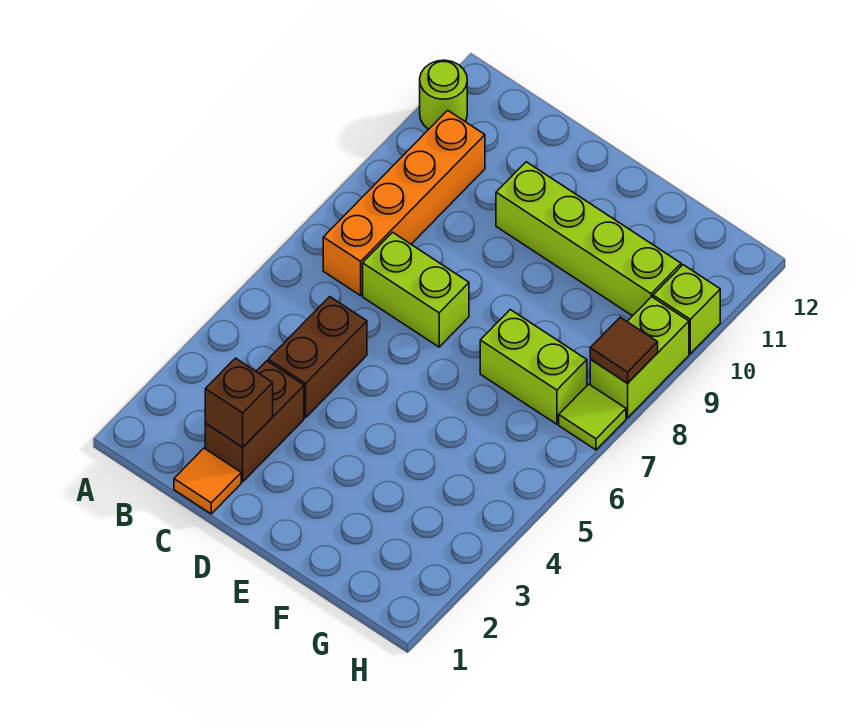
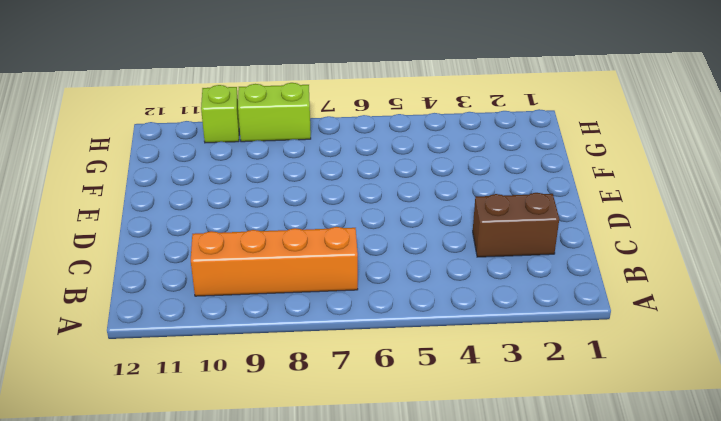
none -> lime round brick A11 level 1
none -> orange tile C1 level 1
none -> brown brick C4:C5 level 1

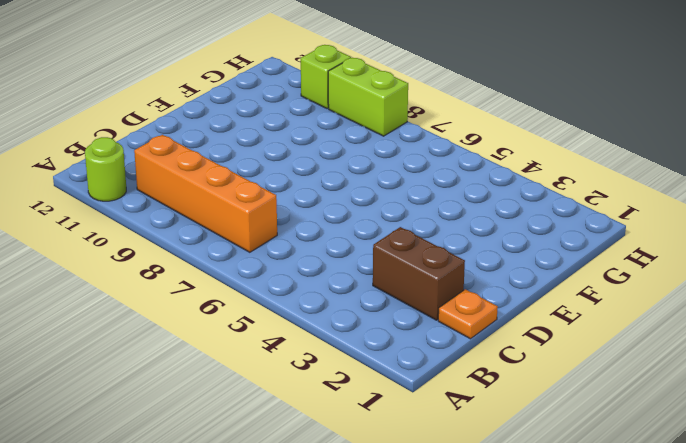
orange plate C1 level 1 -> orange tile C1 level 1
none -> brown brick C4:C5 level 1
none -> lime brick C7:D7 level 1
none -> lime brick D10:G10 level 1

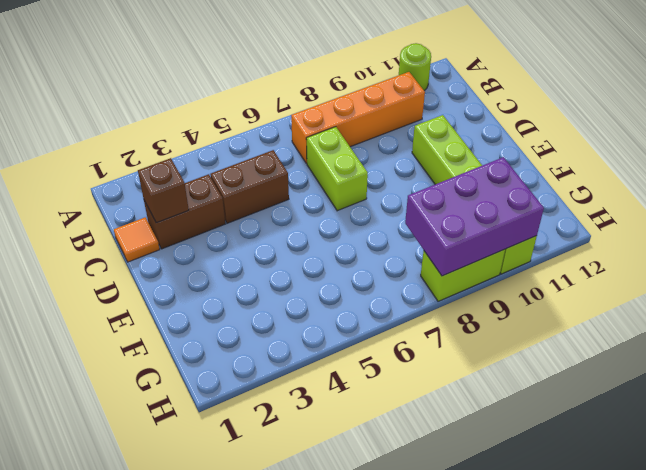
purple brick G8:H10 level 2 -> brown tile H8 level 2
none -> lime brick F7:G7 level 1
none -> lime tile H7 level 1

